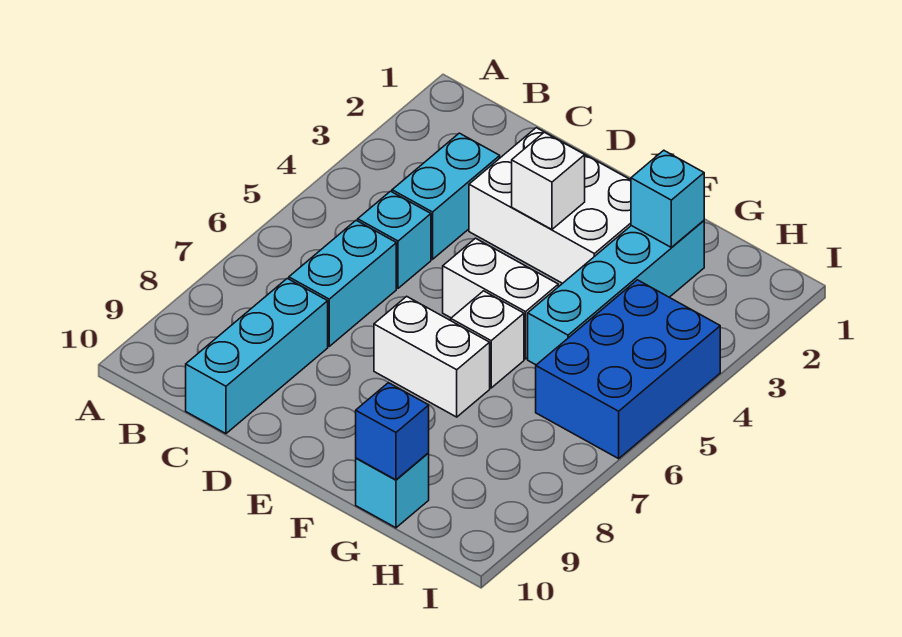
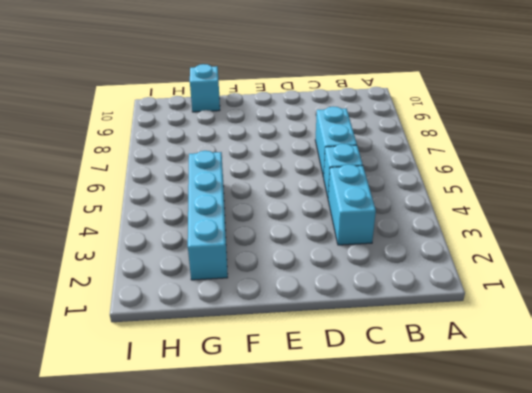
none -> cyan brick C8:C10 level 1
none -> white brick D2:F3 level 1
none -> white brick E5:F5 level 1

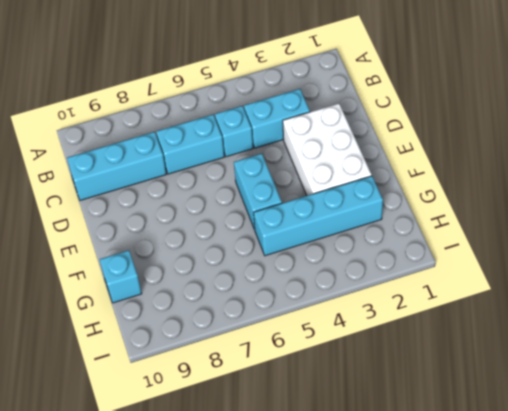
cyan brick E5:F5 level 1 -> white brick E5:F5 level 1
none -> white brick E7:F7 level 1
none -> white brick F6 level 1
none -> blue brick H4:I6 level 1

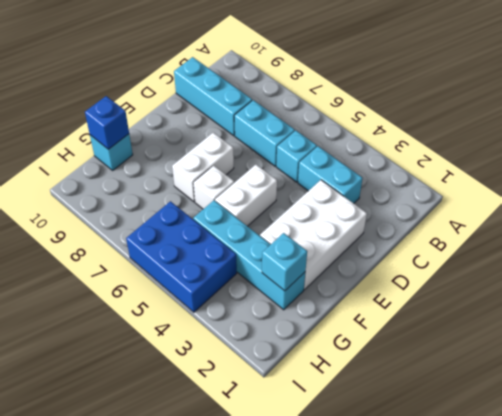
none -> white brick E3 level 2

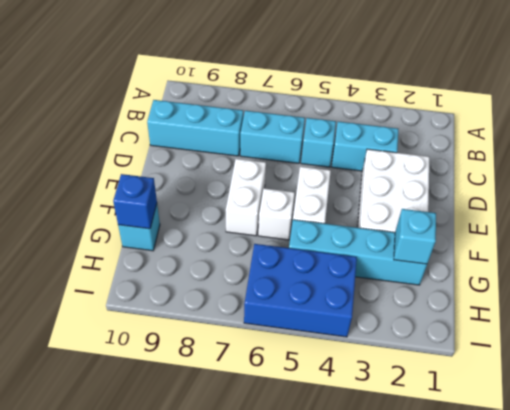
none -> white brick E3 level 2

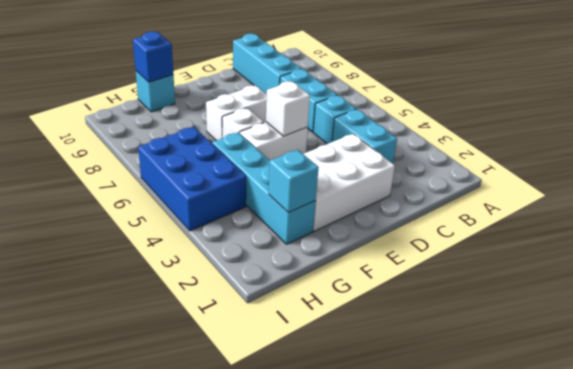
white brick E5 level 2 -> white brick E3 level 2

